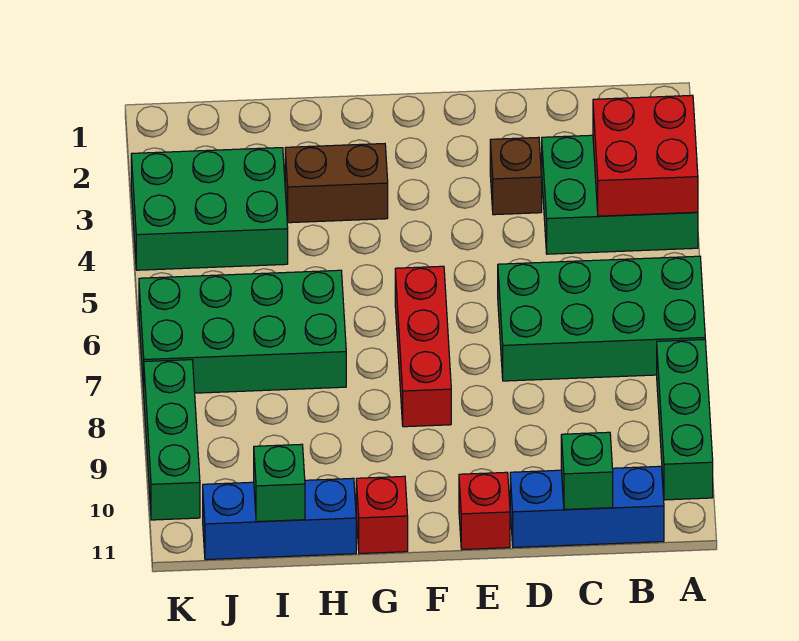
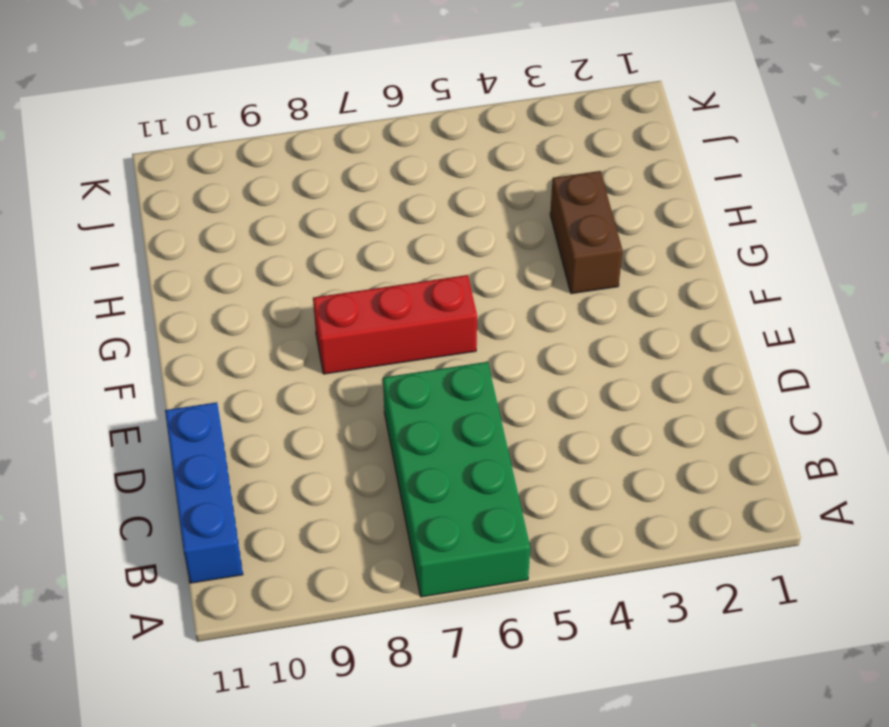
none -> green brick A3:C4 level 1
none -> green brick A8:A10 level 1
none -> brown brick D3 level 1

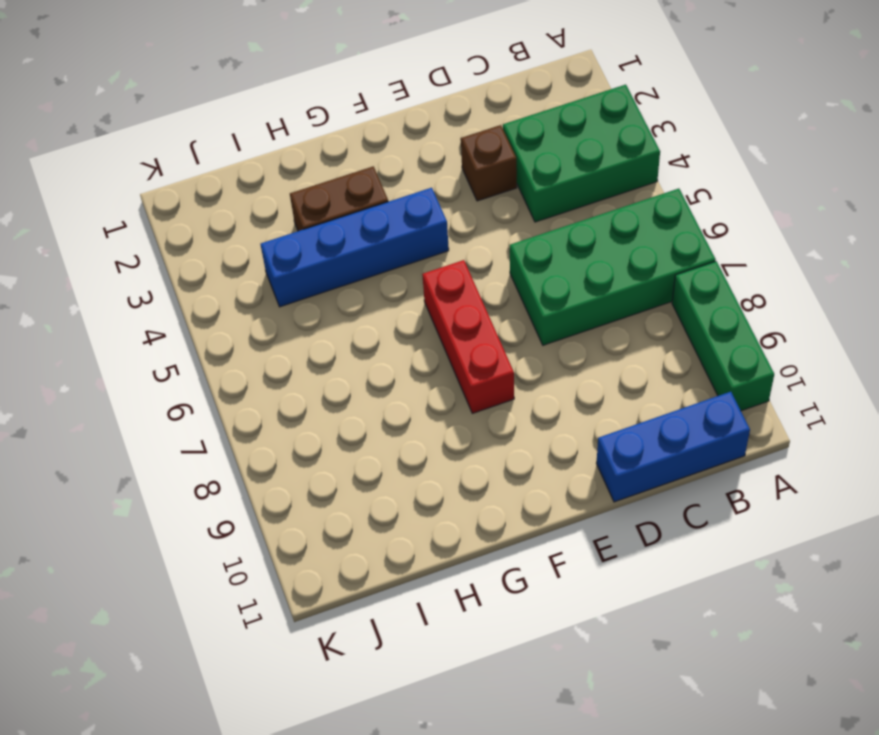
blue brick F4:I4 level 1 -> green brick I3:K4 level 1
none -> red brick E11 level 1
none -> red brick G11 level 1
none -> green brick H6:K7 level 1

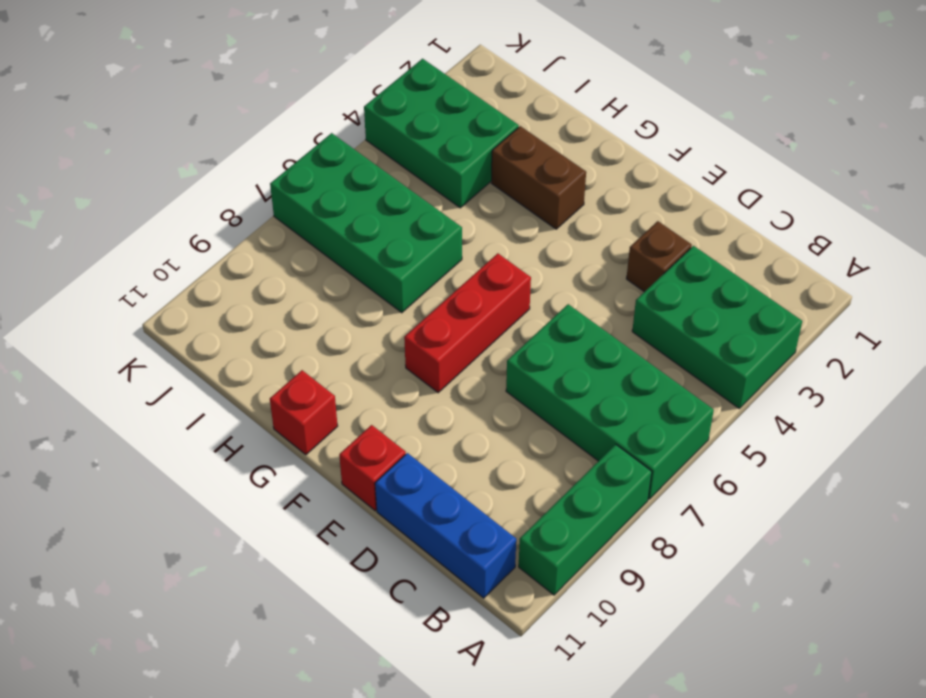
none -> blue brick H11:J11 level 1
none -> green brick K8:K10 level 1
none -> red brick A3:B4 level 2

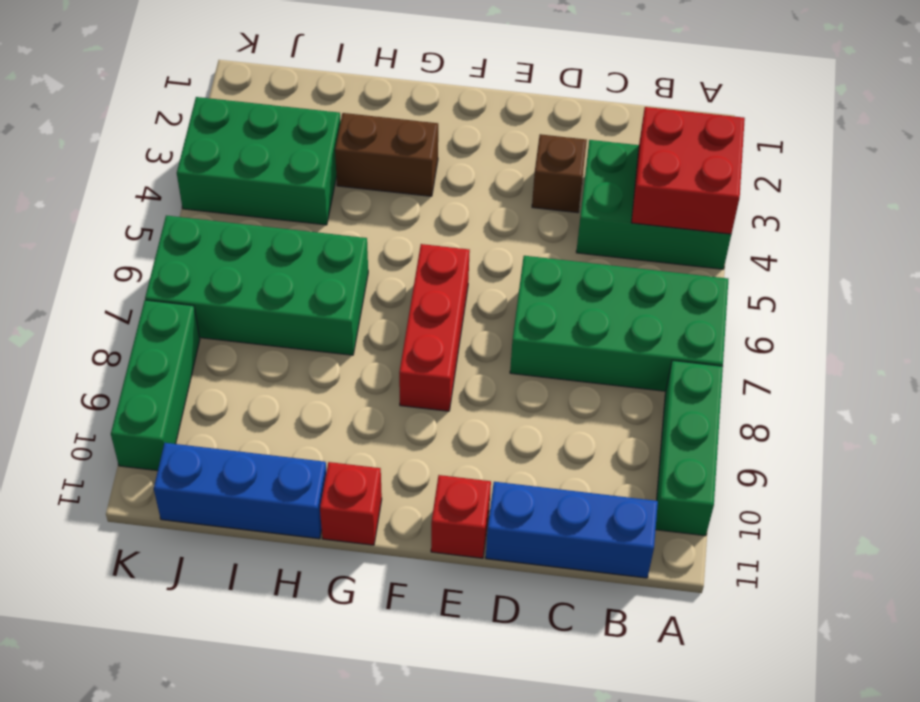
none -> green brick C11 level 2
none -> green brick I11 level 2

